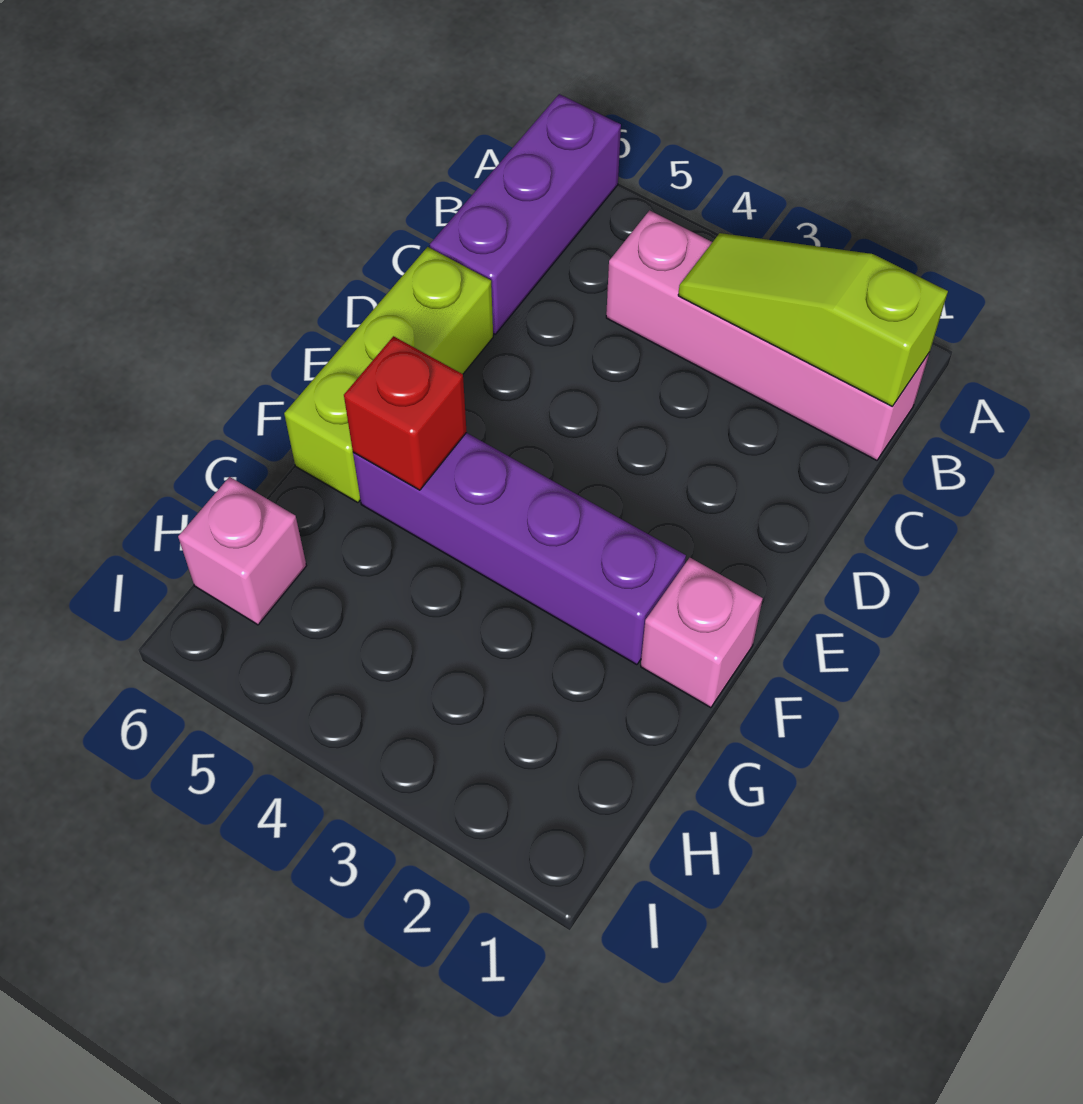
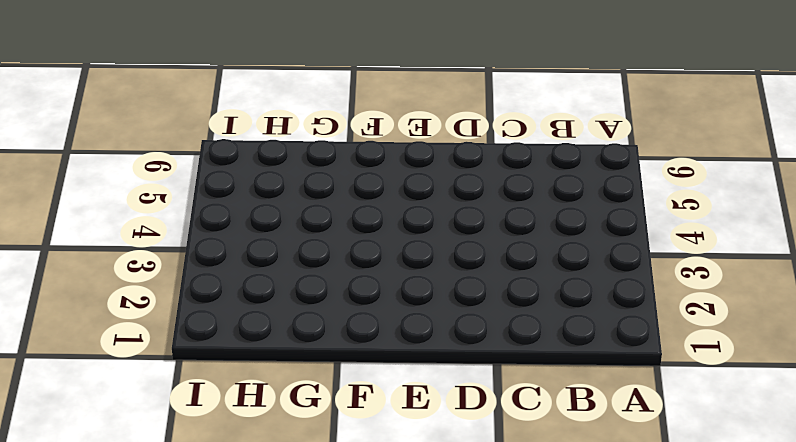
none -> purple brick A6:C6 level 1
none -> pink brick B1:B4 level 1

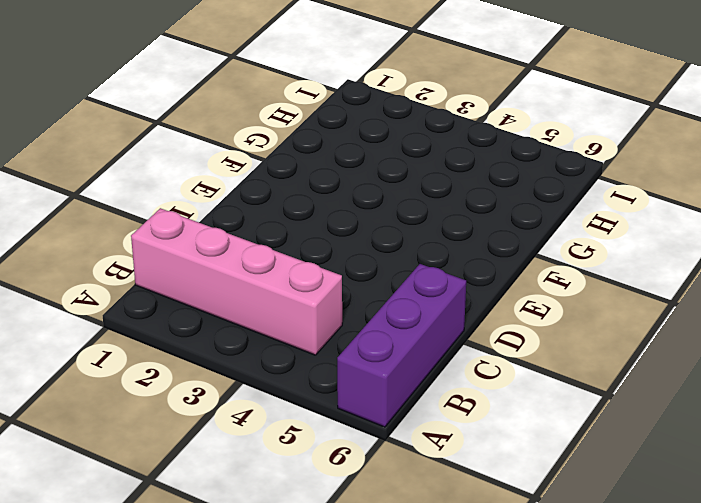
none -> lime brick D6:F6 level 1
none -> pink brick F1 level 1

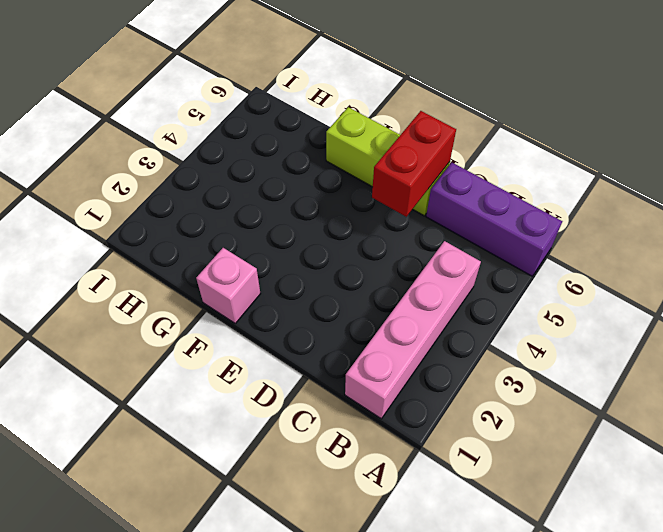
red brick D5:D6 level 2 -> none
none -> purple brick F2:F5 level 1
none -> pink brick H6 level 1

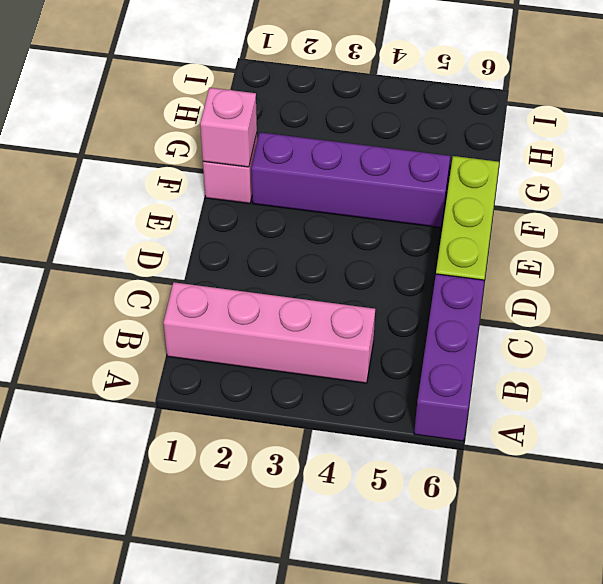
pink brick F1 level 2 -> pink brick H6 level 1
none -> lime slope B1:B3 level 2 top 1
none -> red brick F5 level 2

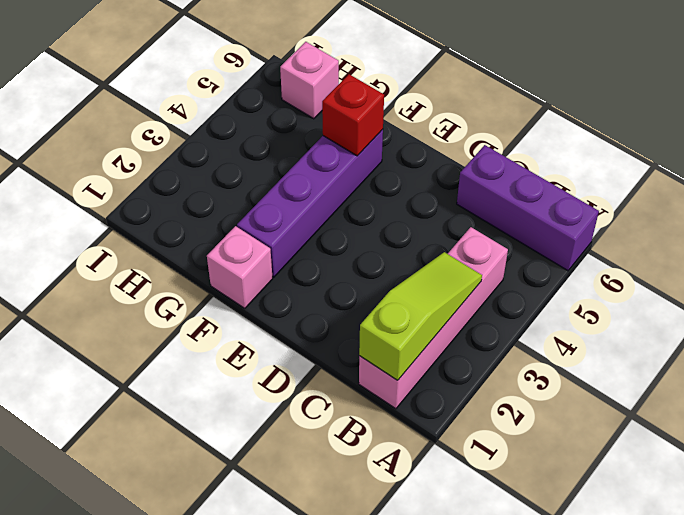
none -> lime brick D6:F6 level 1

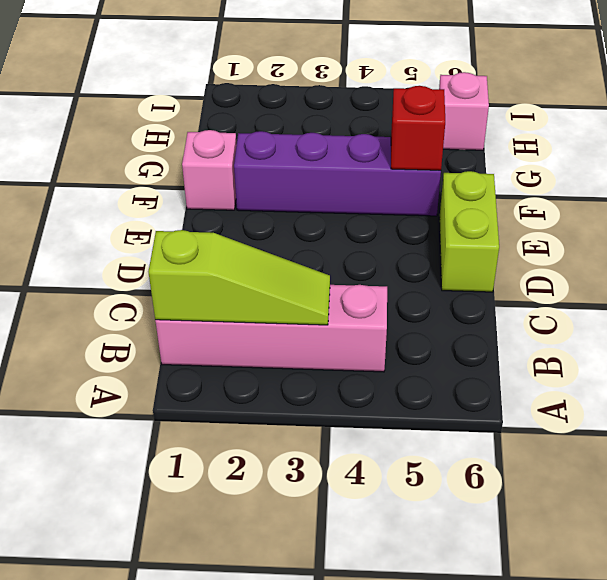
lime brick D6:E6 level 1 -> lime brick D6:F6 level 1
none -> purple brick A6:C6 level 1

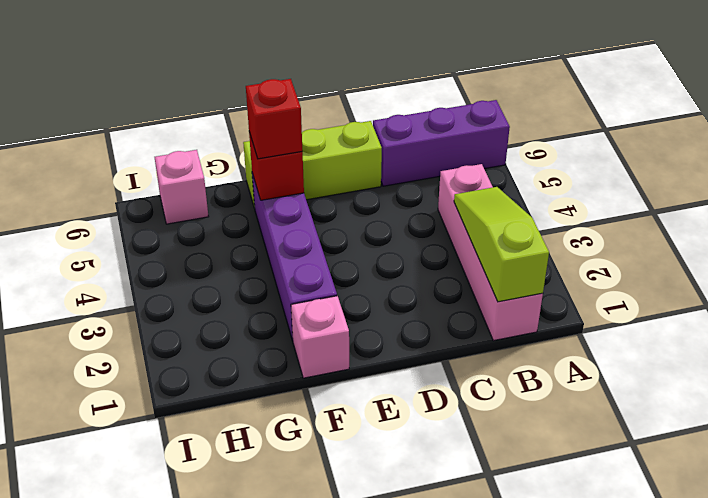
red brick F5 level 3 -> none

